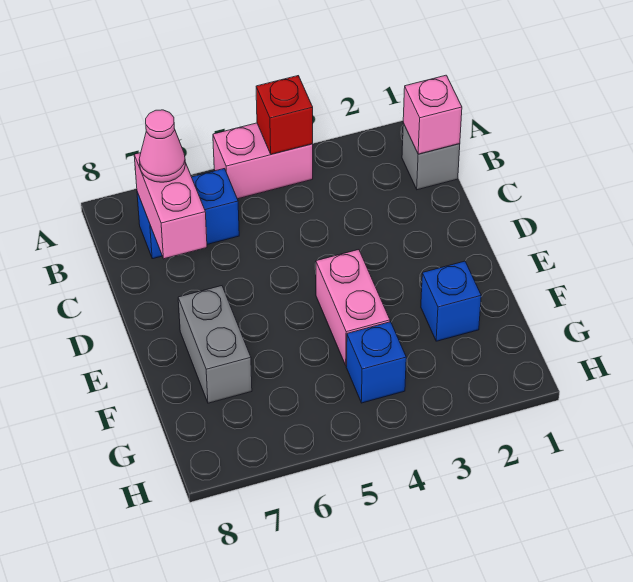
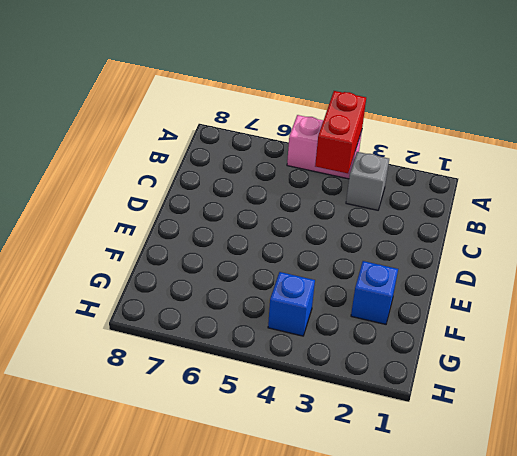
red brick A4:B4 level 2 -> red brick A4 level 2
grey brick B3 level 1 -> grey brick B1 level 1
none -> blue brick B6:B7 level 1
none -> pink brick E4:F4 level 1

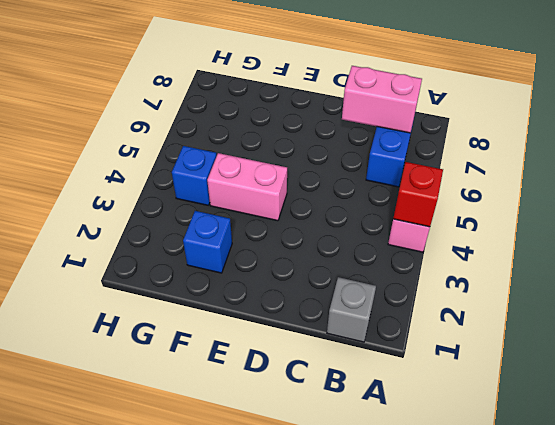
none -> grey brick E7:F7 level 1
none -> pink brick B1 level 2

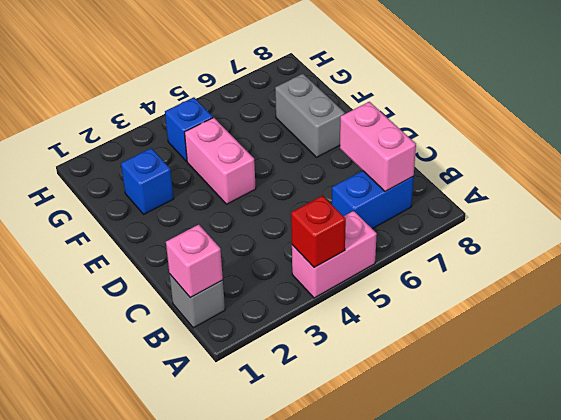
none -> pink cone B7 level 3

